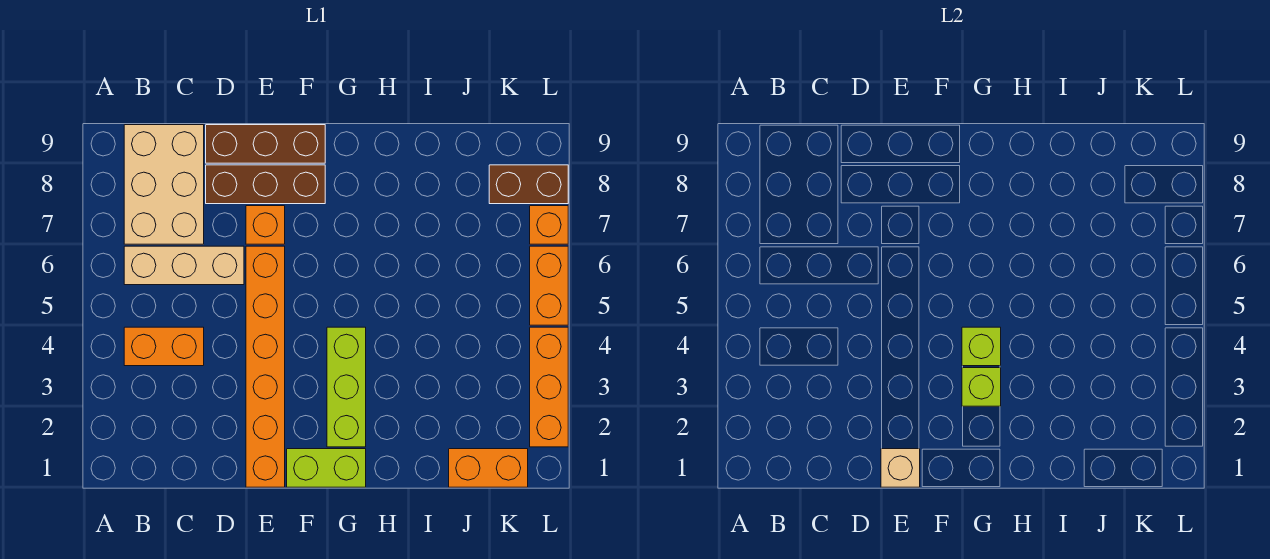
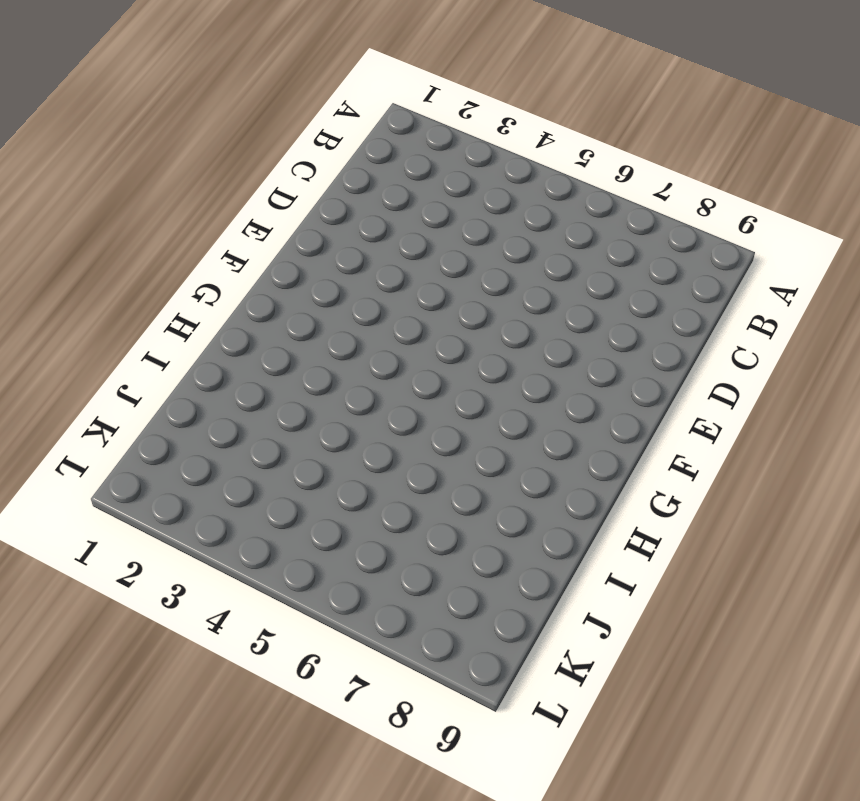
none -> orange brick B4:C4 level 1
none -> tan brick B6:D6 level 1
none -> tan brick B7:C9 level 1

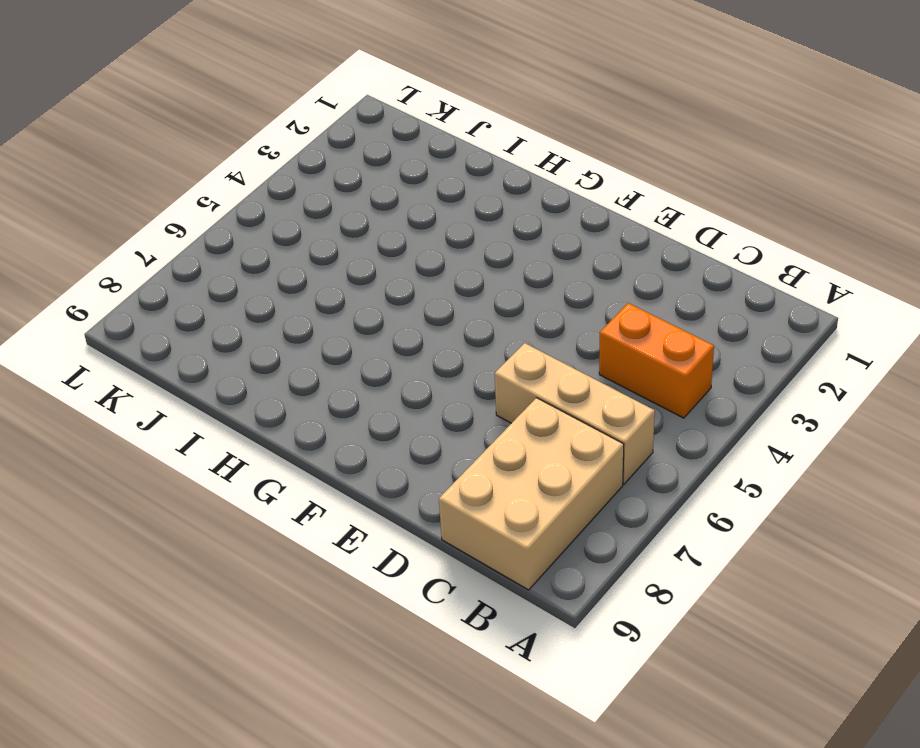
none -> brown brick D8:F8 level 1
none -> brown brick D9:F9 level 1
none -> orange brick E1:E6 level 1

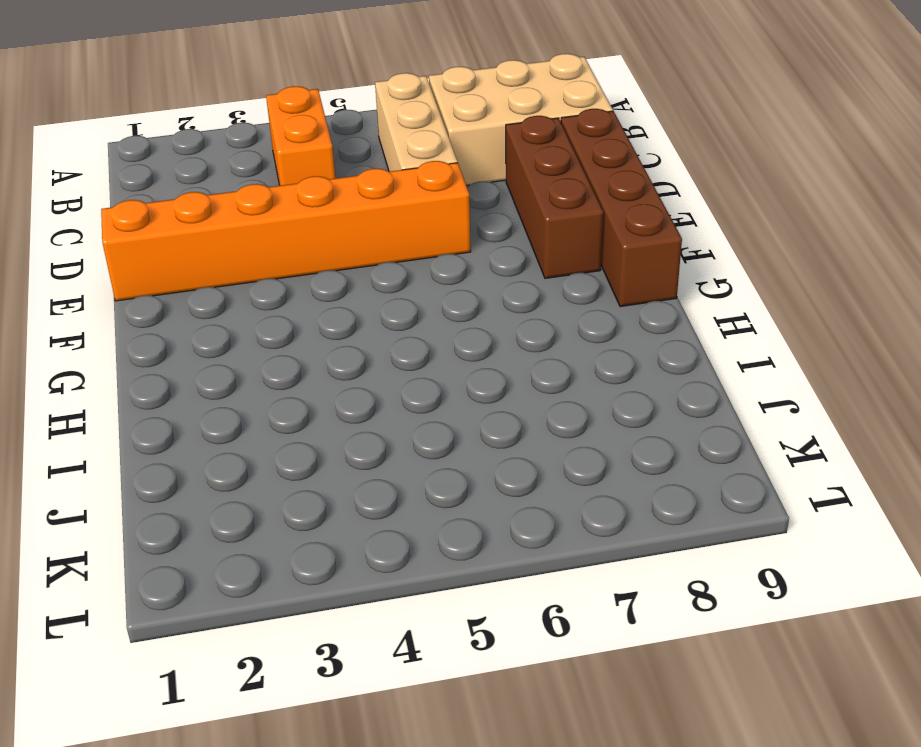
brown brick D9:G9 level 1 -> brown brick D9:F9 level 1
none -> orange brick E7 level 1
none -> lime brick F1:G1 level 1
none -> lime brick G2:G4 level 1

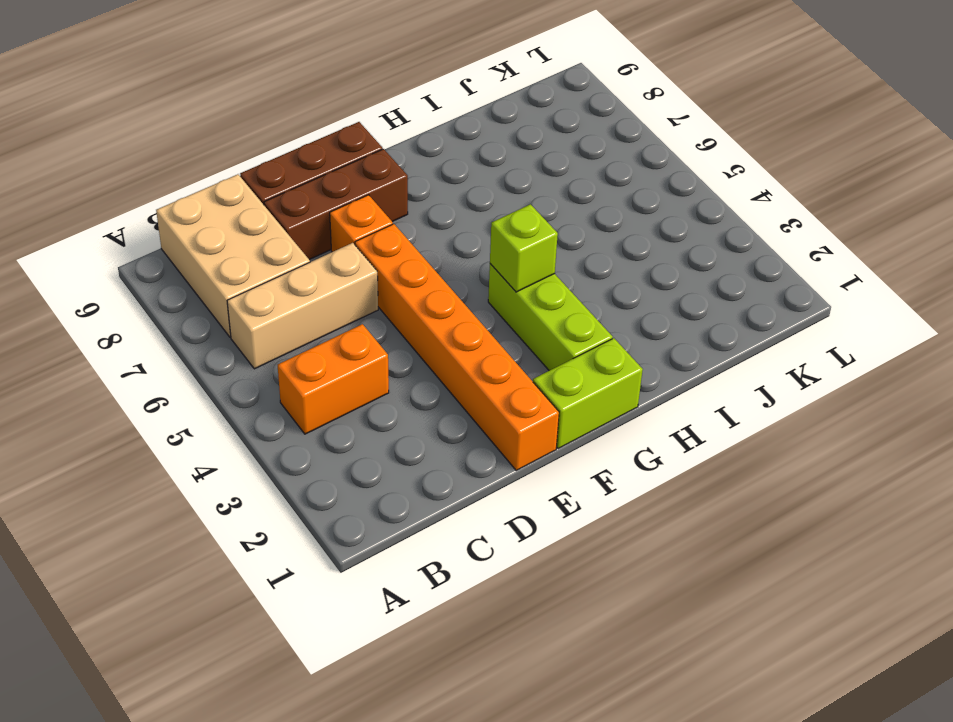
none -> orange brick J1:K1 level 1
none -> brown brick K8:L8 level 1
none -> orange brick L2:L4 level 1

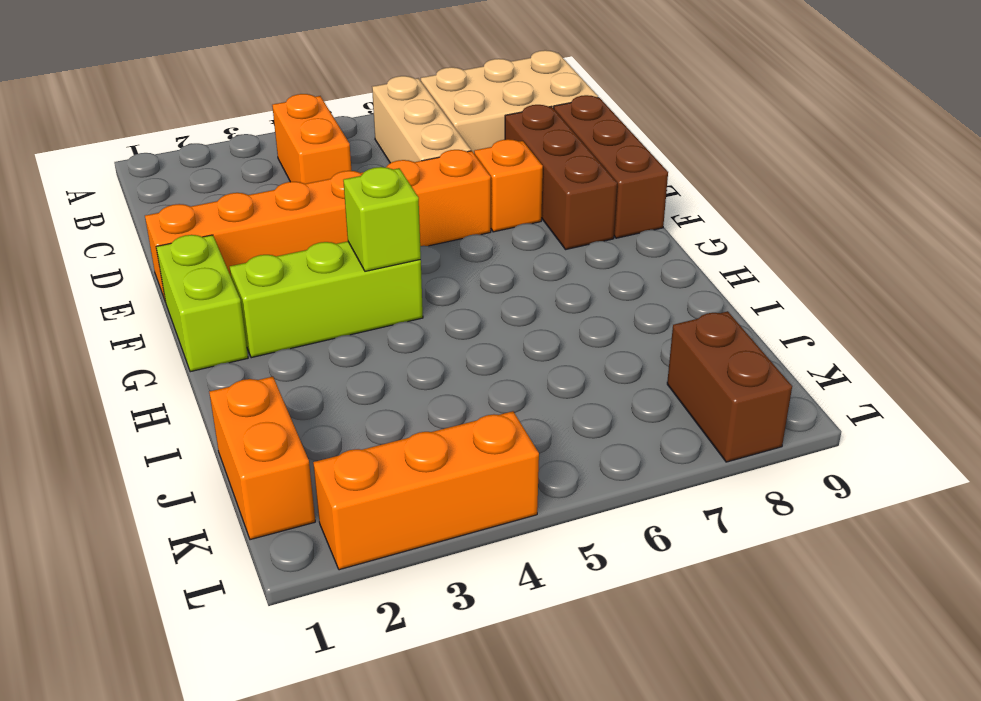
none -> orange brick L5:L6 level 1
none -> orange brick L7 level 1
none -> tan brick E1 level 2

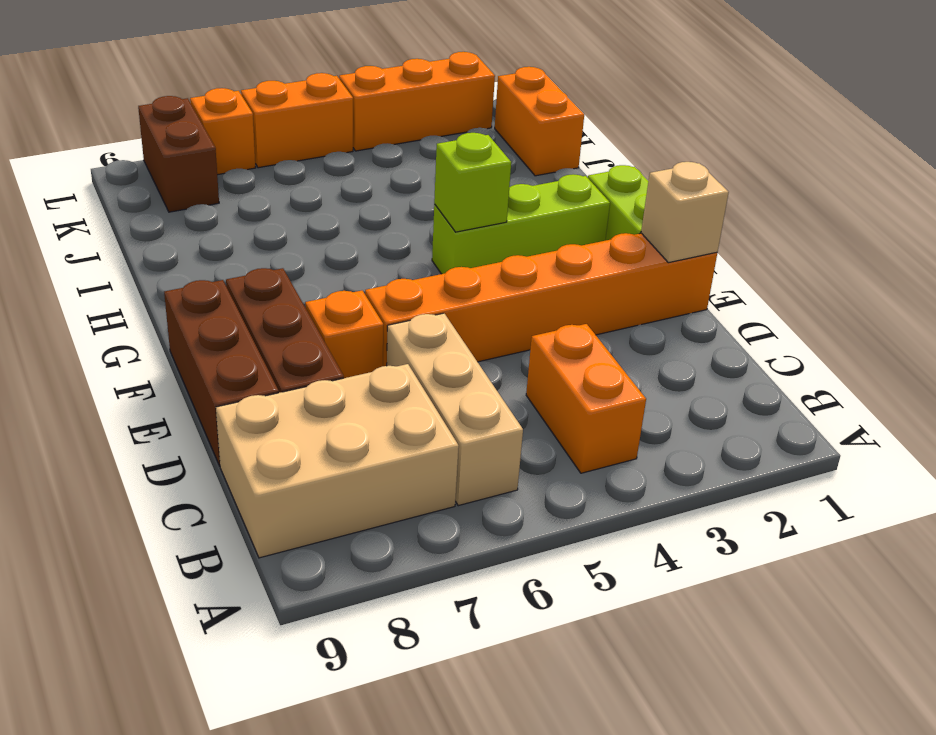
none -> lime brick G3 level 2

